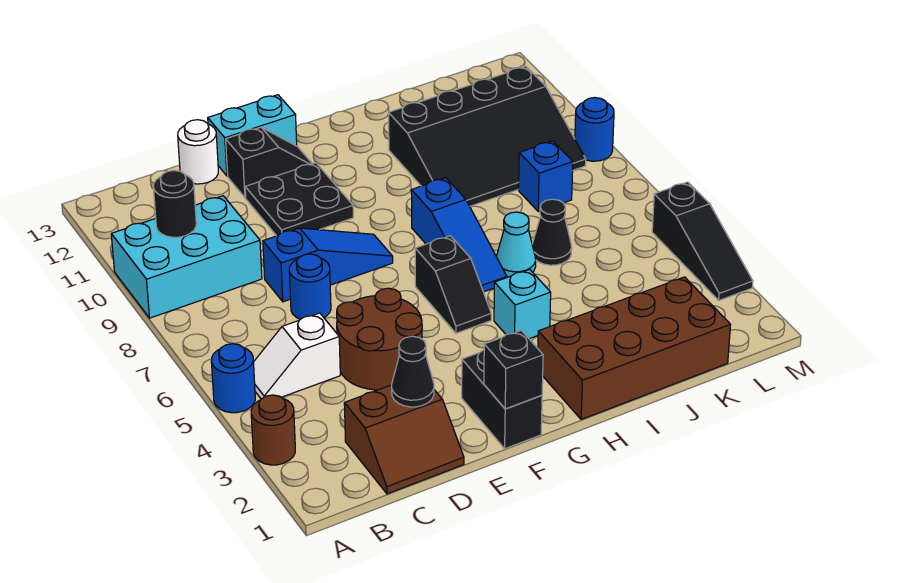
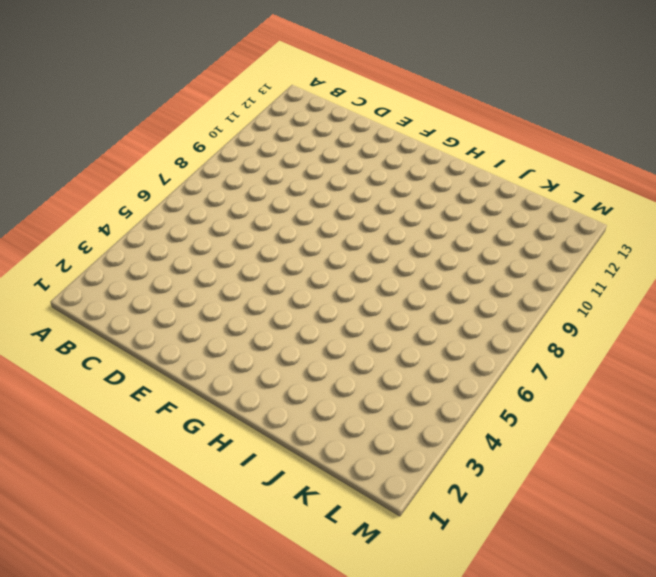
none -> brown round brick A3 level 1
none -> blue round brick A5 level 1
none -> cyan brick A9:C10 level 1

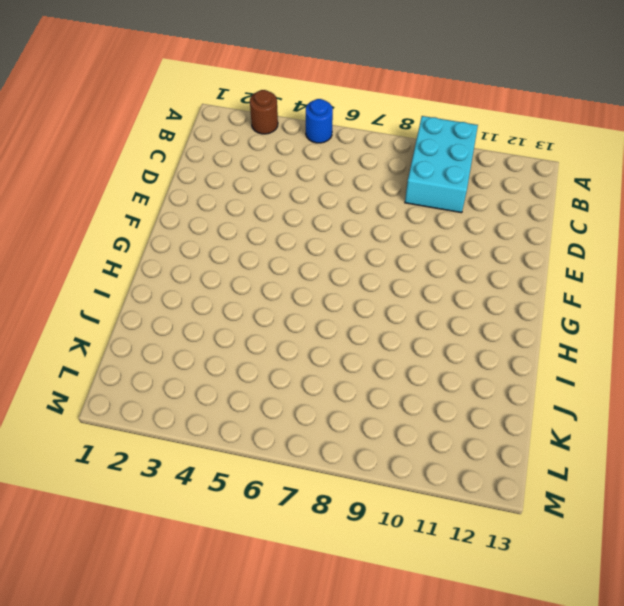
none -> white slope B5:C5 level 1 top C
none -> brown slope C1:D2 level 1 top 2
none -> brown round brick D4:E5 level 1

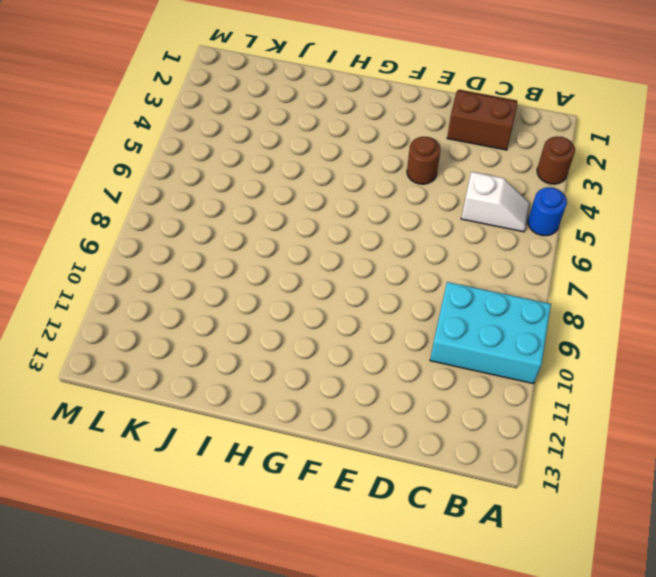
brown round brick E4 level 1 -> brown round brick D4:E5 level 1
none -> blue round brick D7 level 1
none -> blue slope D8:F8 level 1 top D
none -> white round brick D13 level 1

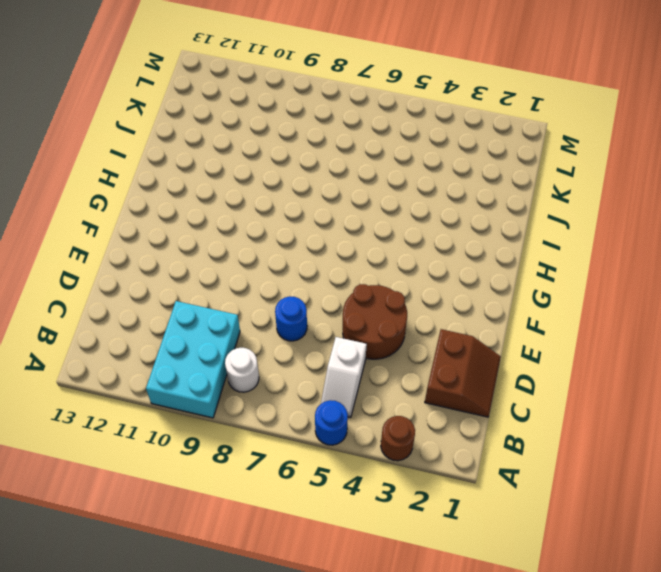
white round brick B8 level 1 -> white round brick D13 level 1
none -> blue slope D8:F8 level 1 top D
none -> black plate E10:F11 level 1
none -> black slope E12:F12 level 1 top E

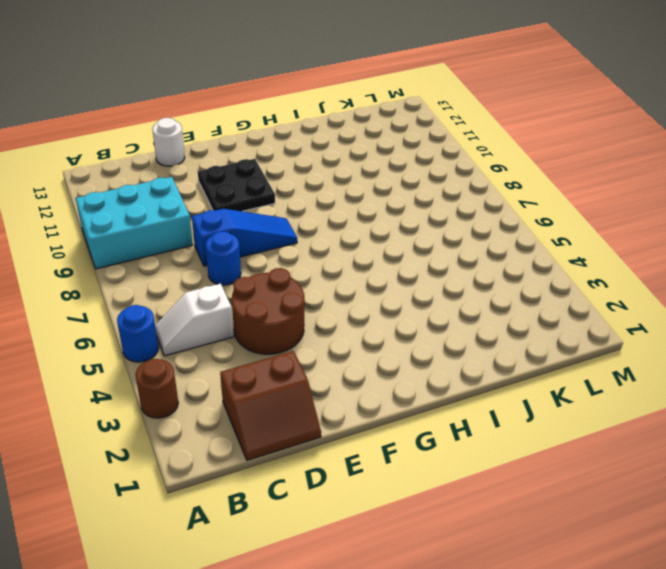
none -> black slope E12:F12 level 1 top E
none -> cyan brick E13:F13 level 1
none -> black brick F1:F2 level 1

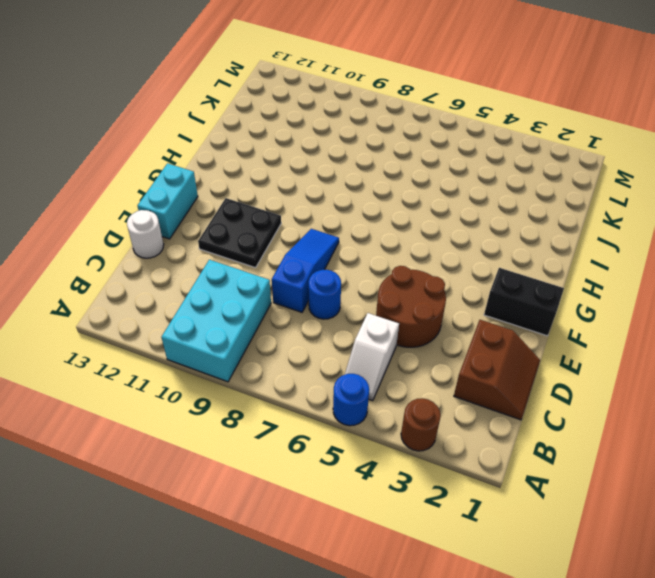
none -> black slope E12:F12 level 1 top E
none -> black slope G5:G6 level 1 top 6
none -> brown brick H1:K2 level 1

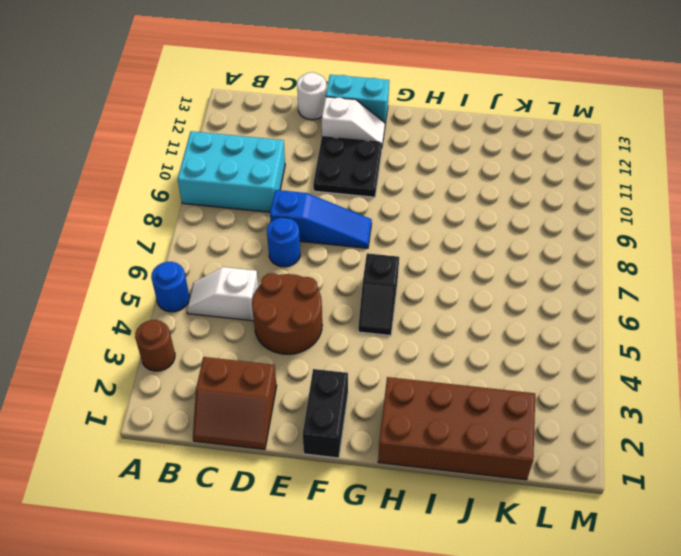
white slope E12:F12 level 1 top E -> black slope E12:F12 level 1 top E
none -> cyan brick H4 level 1
none -> blue slope H6:H8 level 1 top 8
none -> cyan cone I6 level 1

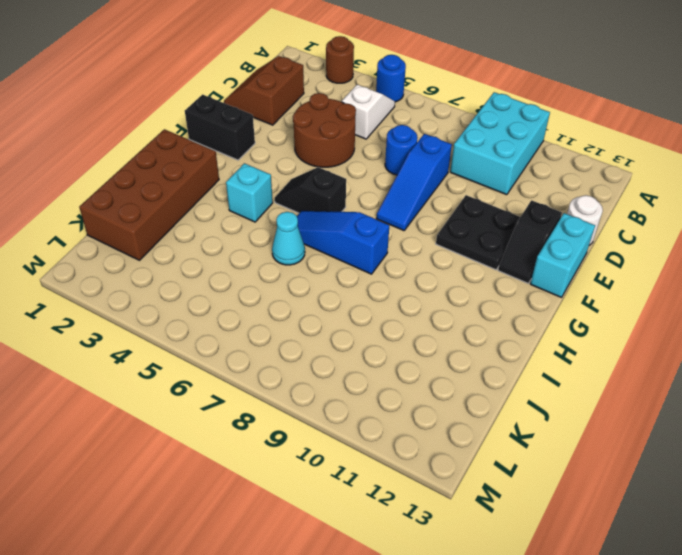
none -> black slope I9:L11 level 1 top 11
none -> black cone J6 level 1
none -> blue brick K8 level 1

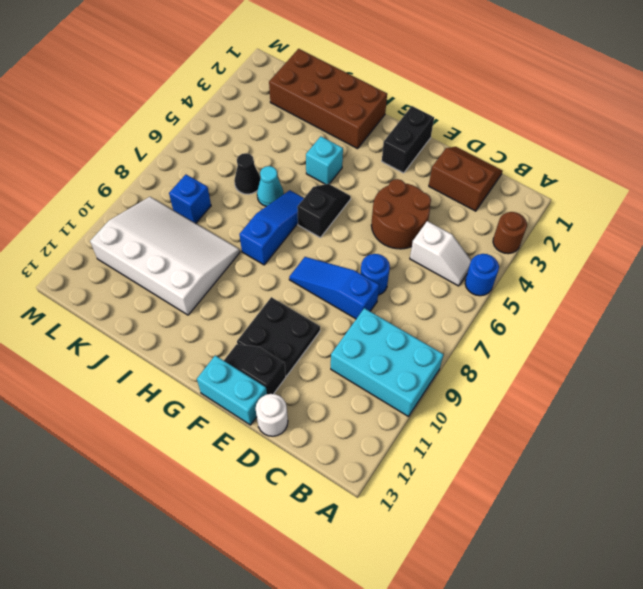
white slope I9:L11 level 1 top 11 -> black slope I9:L11 level 1 top 11
none -> black slope M3:M5 level 1 top 5
none -> blue round brick M9 level 1
none -> black round brick B10 level 2

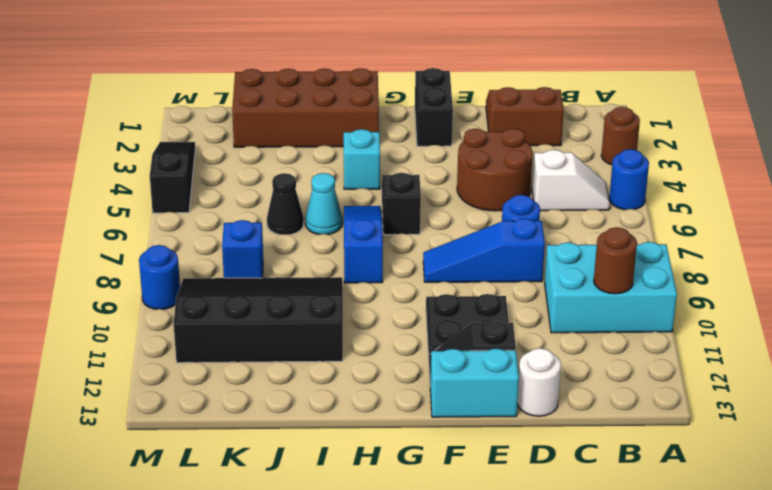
brown round brick B10 level 2 -> black round brick B10 level 2
none -> black cone D2 level 2
none -> black brick F1 level 2

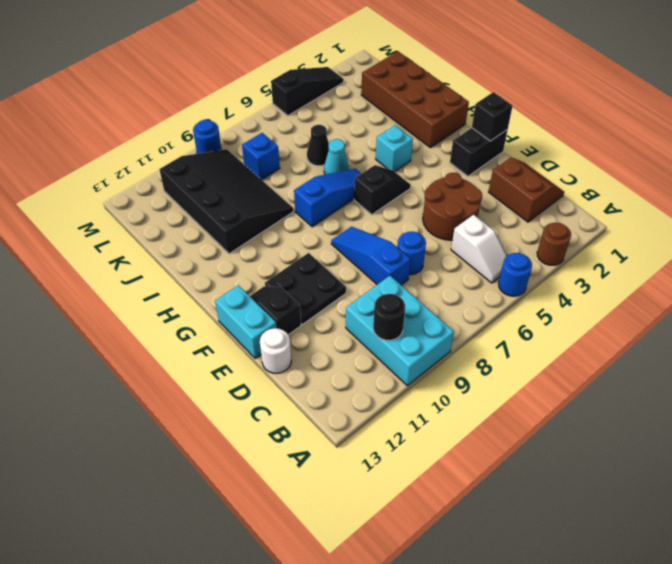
none -> black cone D2 level 2

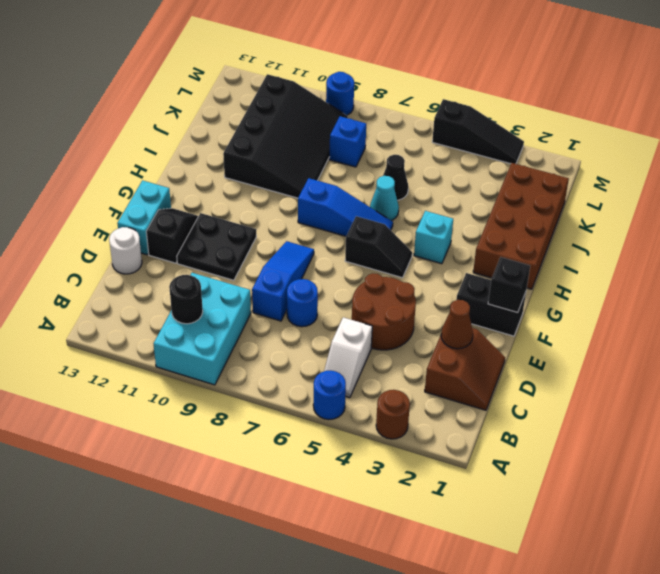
brown cone D2 level 2 -> black cone D2 level 2

